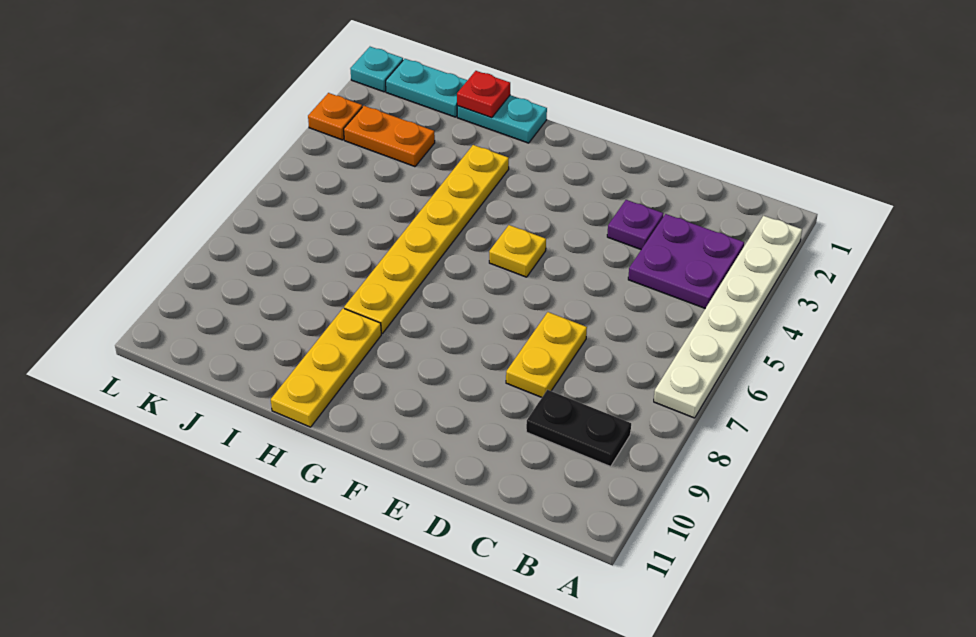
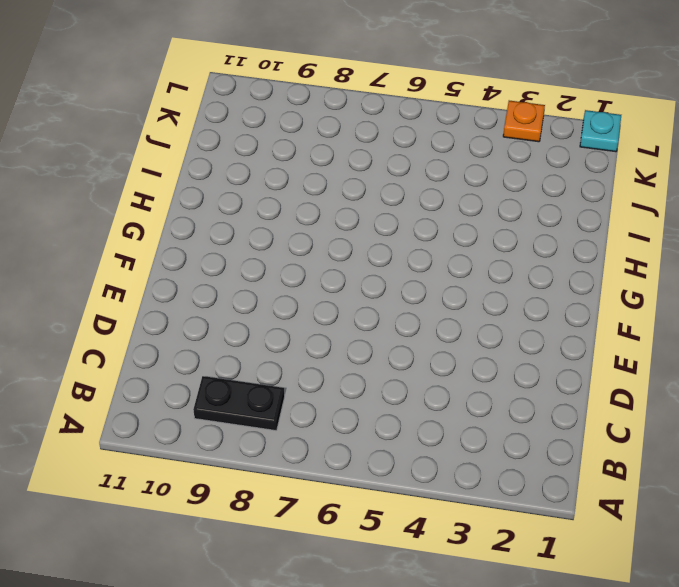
black plate B8:B9 level 1 -> black plate B9:C9 level 1
none -> white plate A2:A7 level 1
none -> purple plate B3:C4 level 1
none -> purple plate D3 level 1

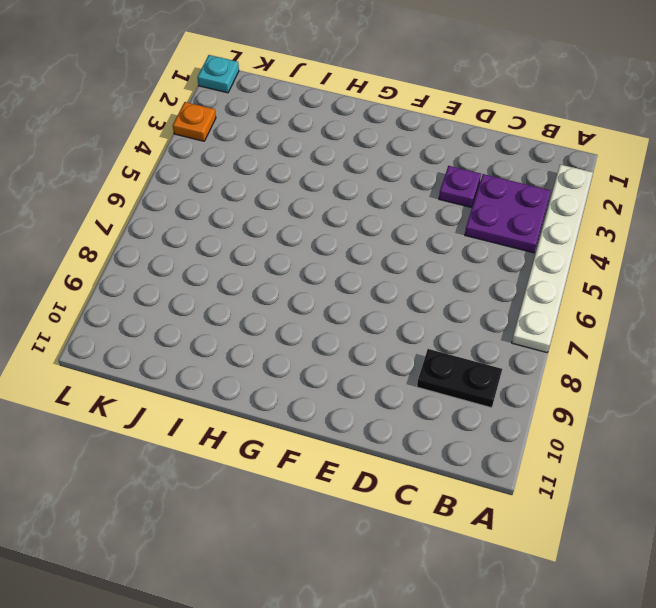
none -> yellow plate D7:D8 level 1
none -> yellow plate F5 level 1
none -> cyan plate H1:I1 level 1

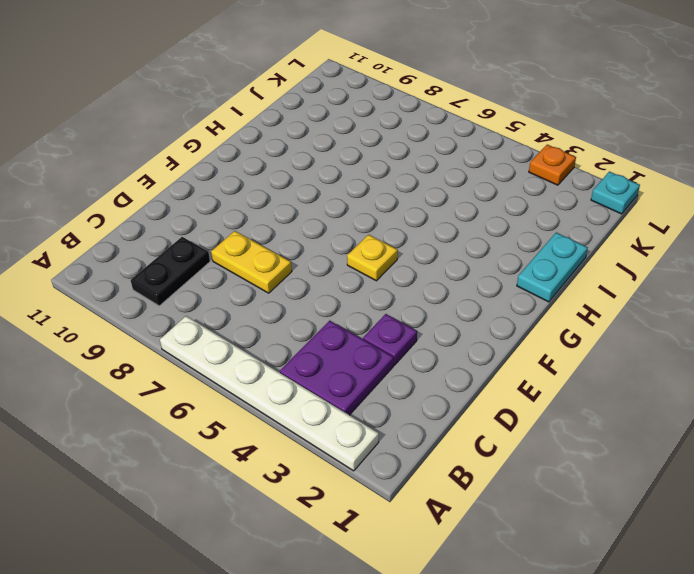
none -> yellow plate H3:H8 level 1
none -> yellow plate H9:H11 level 1
none -> cyan plate J1:K1 level 1

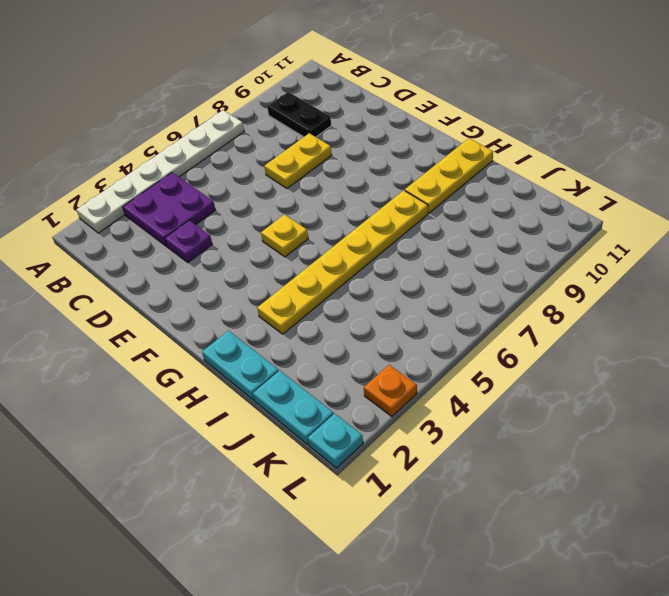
none -> orange plate J3:K3 level 1
none -> red plate I1 level 2

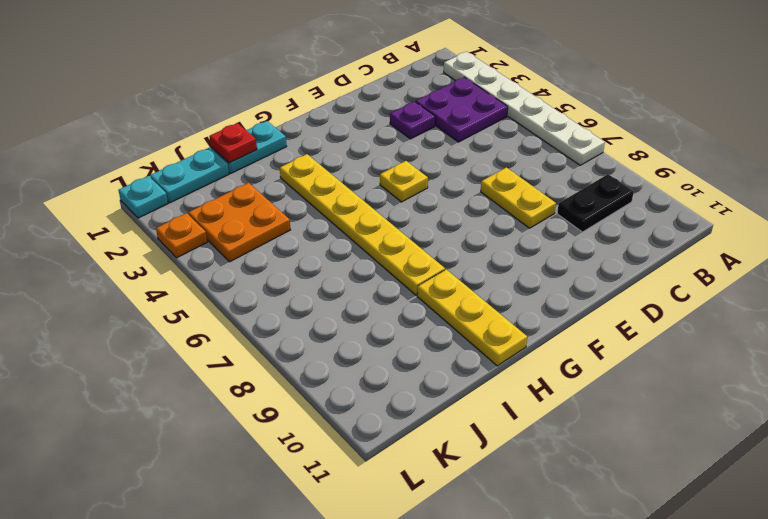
orange plate J3:K4 level 1 -> orange plate J3:K3 level 1

